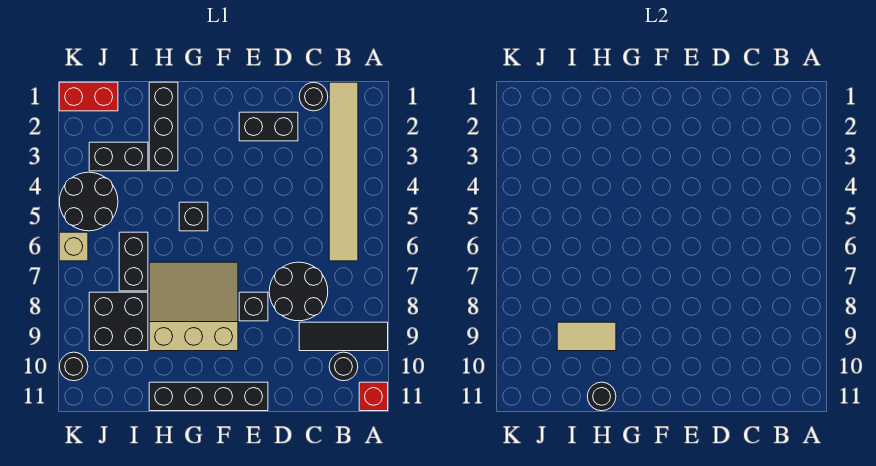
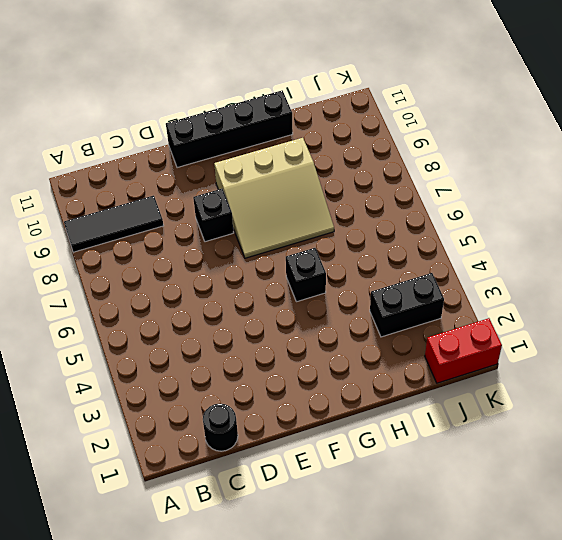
none -> red brick A11 level 1
none -> tan tile B1:B6 level 1
none -> black round brick B10 level 1

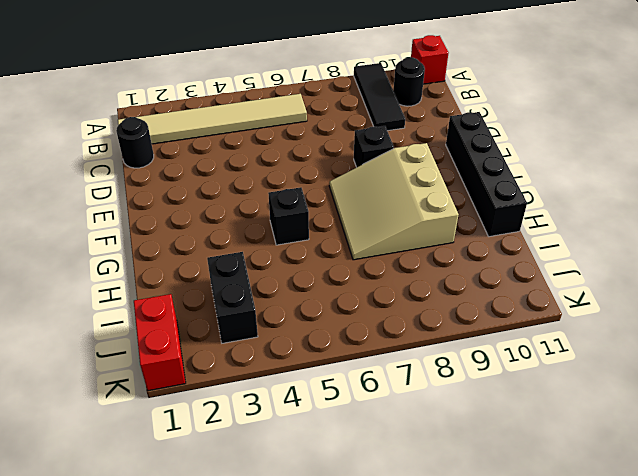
none -> black round brick C7:D8 level 1
none -> black brick D2:E2 level 1
none -> black brick H1:H3 level 1

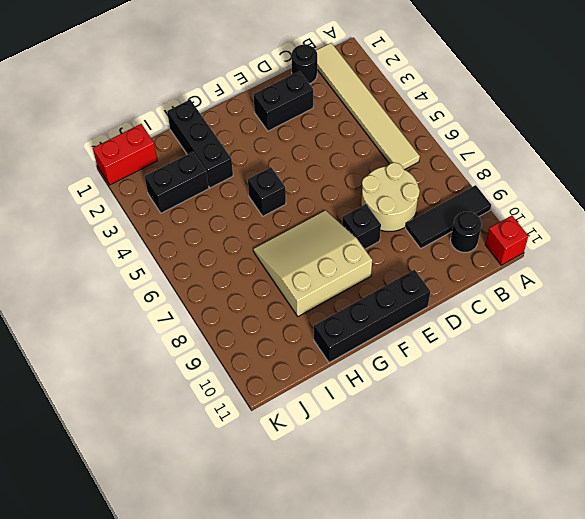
tan round brick C7:D8 level 1 -> black round brick C7:D8 level 1
none -> black brick I6:I7 level 1
none -> black brick I8:J9 level 1
none -> black round brick J4:K5 level 1

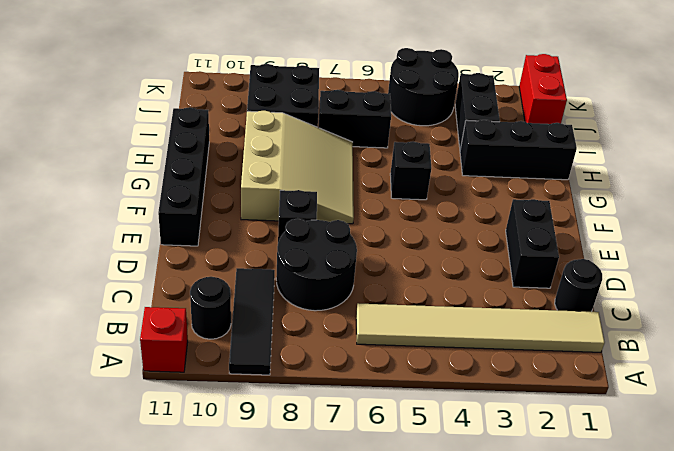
none -> tan brick K6 level 1
none -> black round brick K10 level 1
none -> tan tile H9:I9 level 2

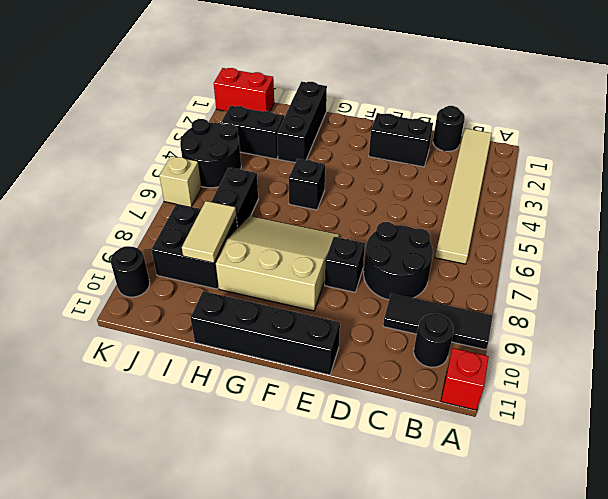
tan tile I8:I9 level 2 -> tan tile H9:I9 level 2
none -> black round brick H11 level 2

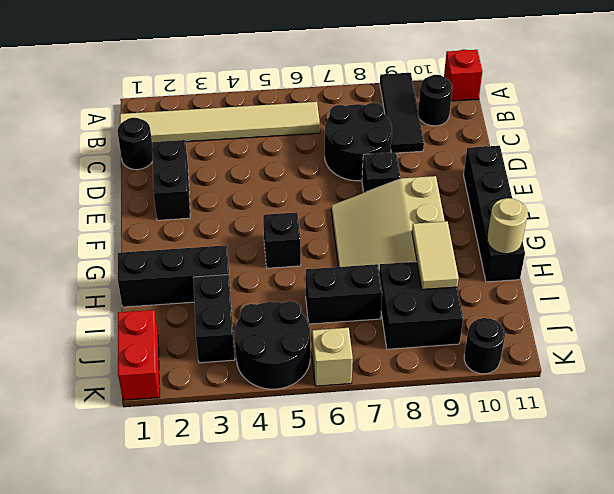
tan round brick H11 level 2 -> black round brick H11 level 2

